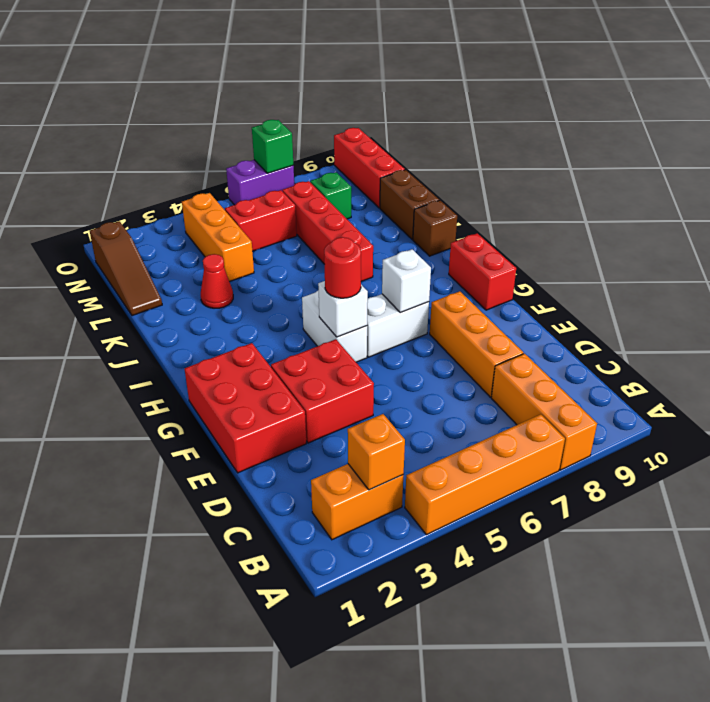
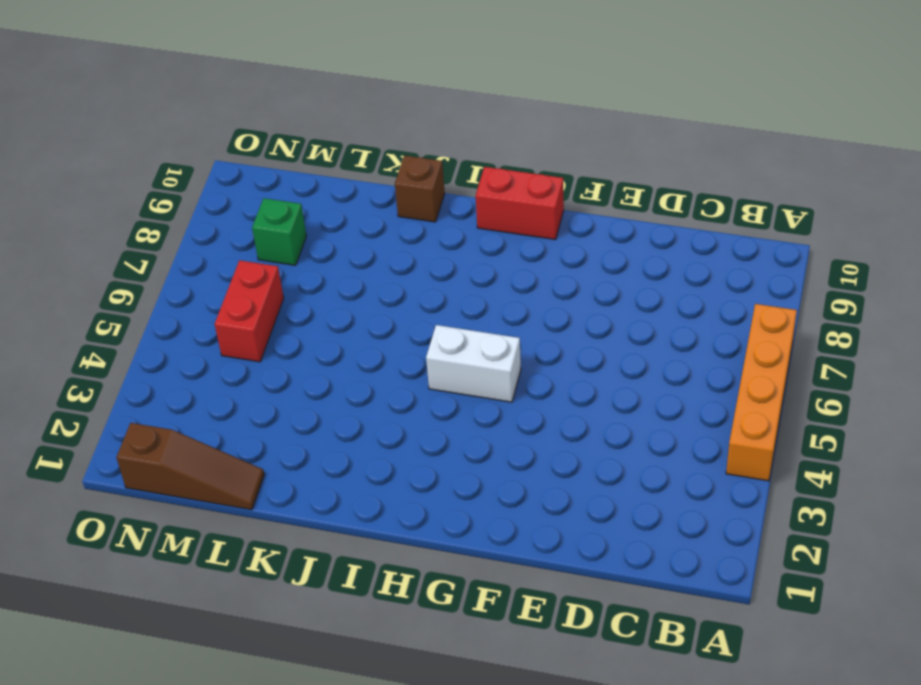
none -> orange brick A8:C8 level 1
none -> orange brick B2:B3 level 1
none -> orange brick D8:F8 level 1

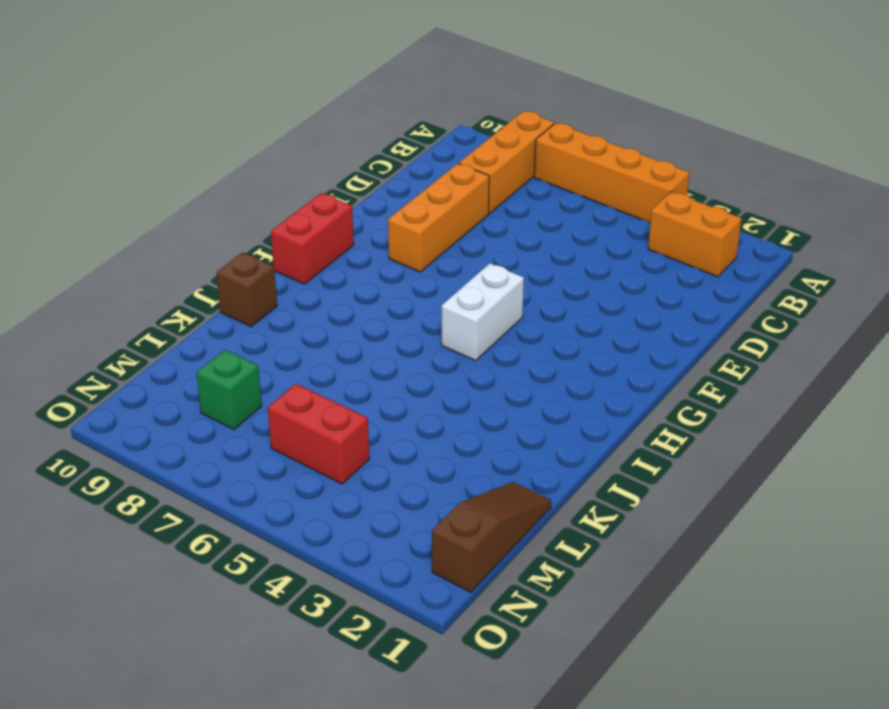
none -> red brick E1:G2 level 1
none -> red brick E3:F4 level 1
none -> white brick G6:G7 level 1

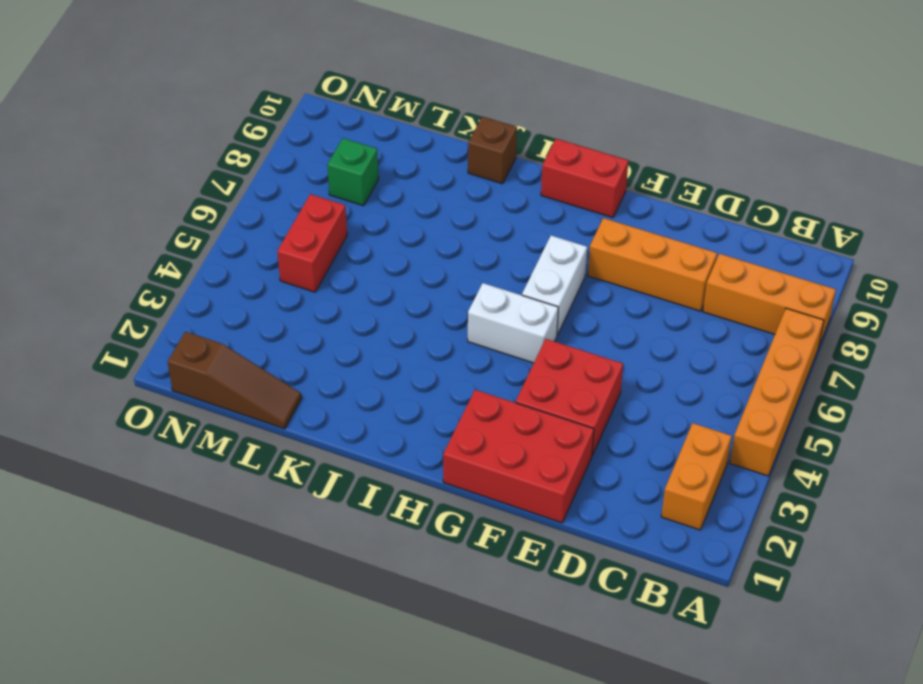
none -> red brick J7:M7 level 1
none -> red cone K3 level 1
none -> brown brick K10:L10 level 1

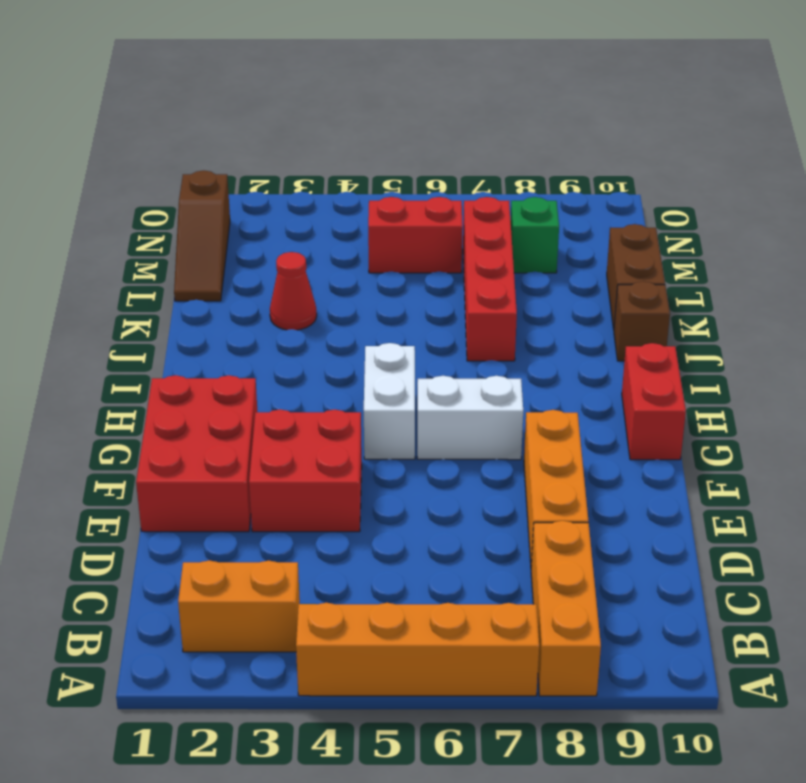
none -> orange brick L4:N4 level 1
none -> red brick M10:O10 level 1
none -> purple brick O6:O7 level 1

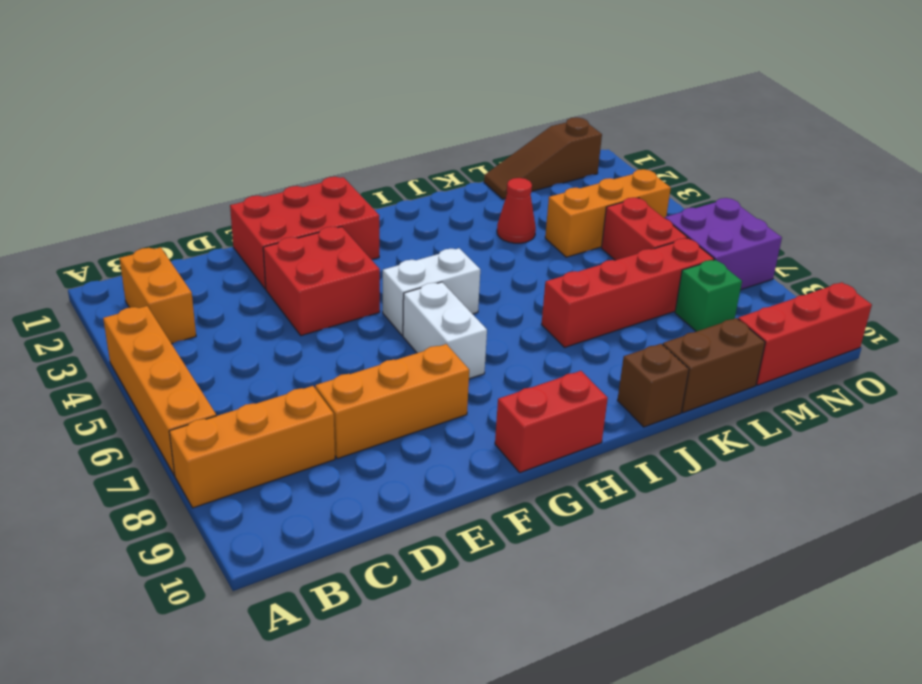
purple brick N6:O7 level 1 -> purple brick O6:O7 level 1
none -> orange brick B3 level 2
none -> white brick G5 level 2
none -> white brick G7 level 2

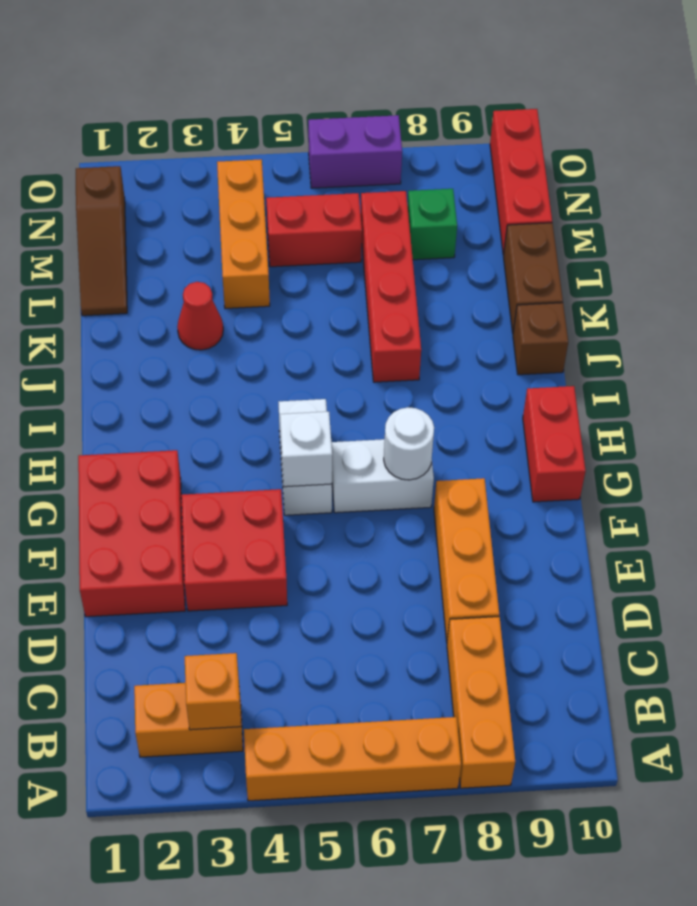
white round brick G7 level 2 -> white brick G7 level 2
none -> green brick O7 level 2
none -> red round brick G5 level 3

